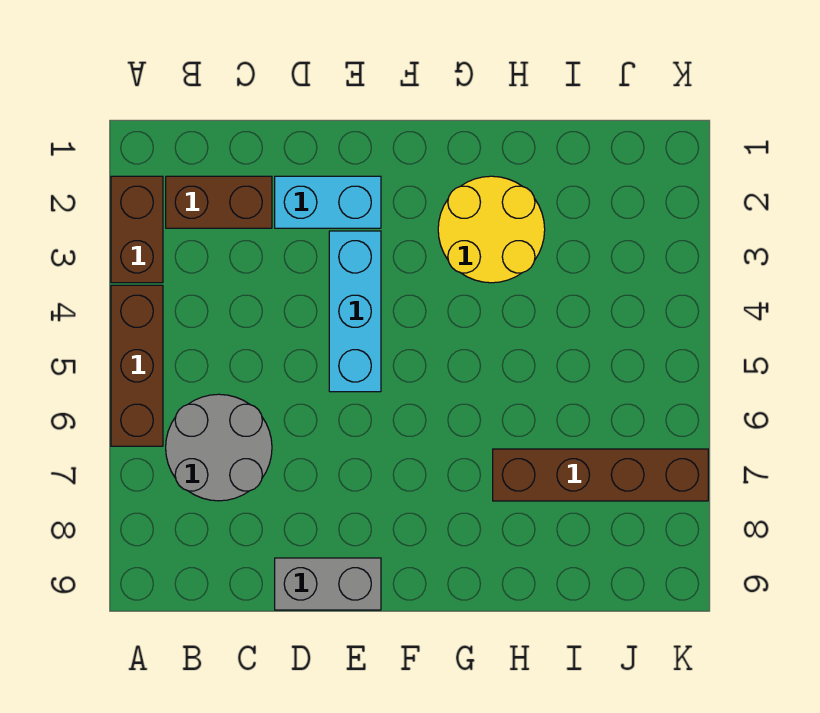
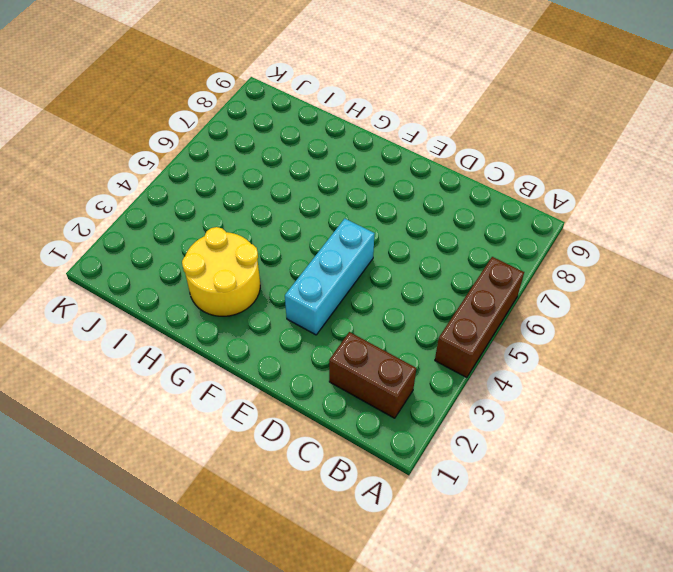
none -> brown brick A2:A3 level 1
none -> grey round brick B6:C7 level 1

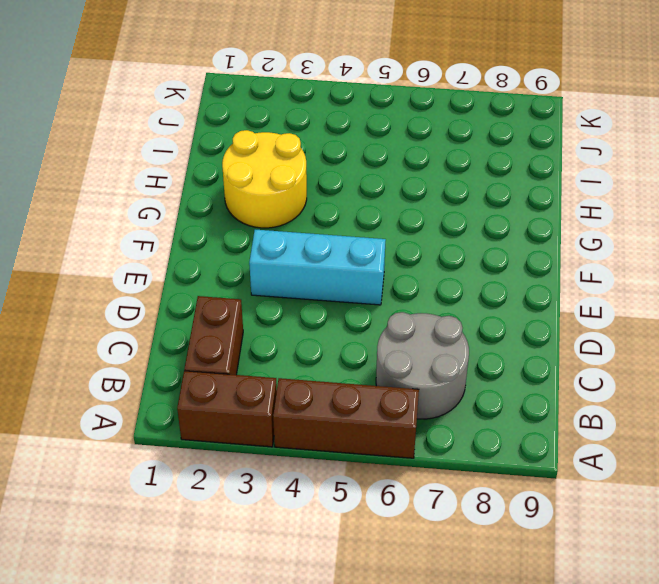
none -> cyan brick D2:E2 level 1
none -> grey brick D9:E9 level 1

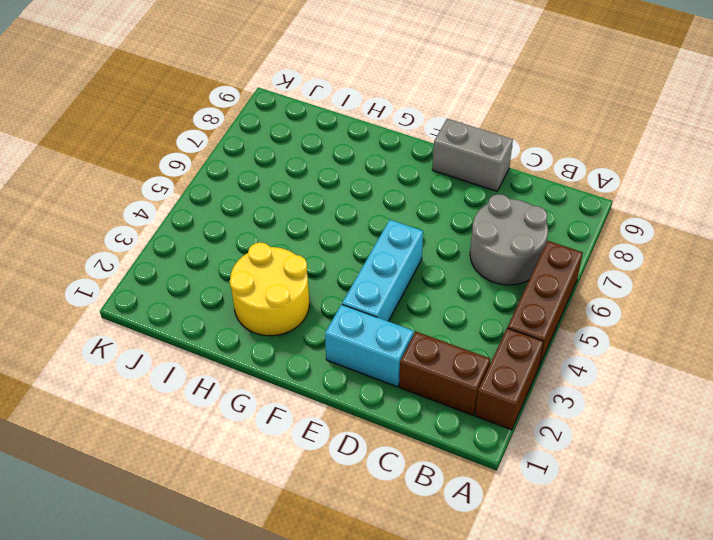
none -> brown brick H7:K7 level 1

